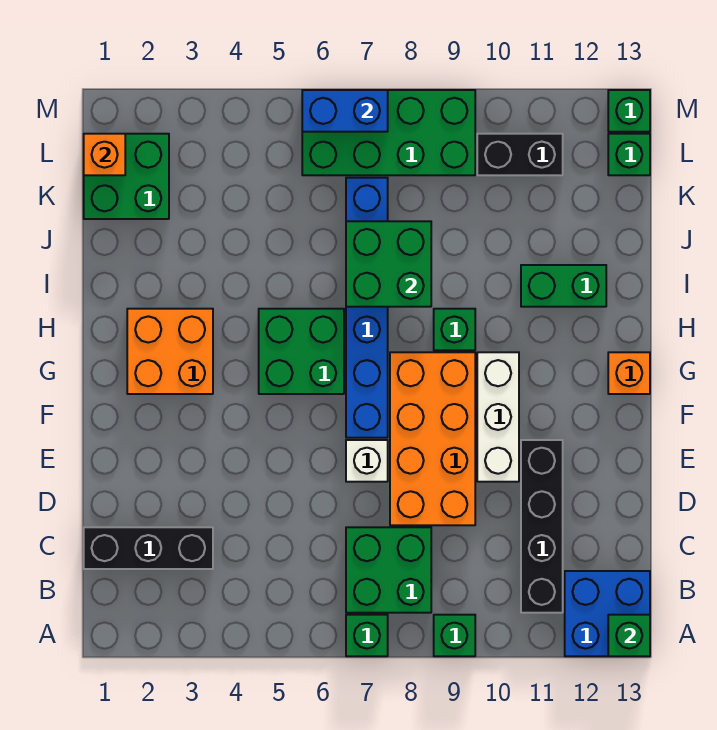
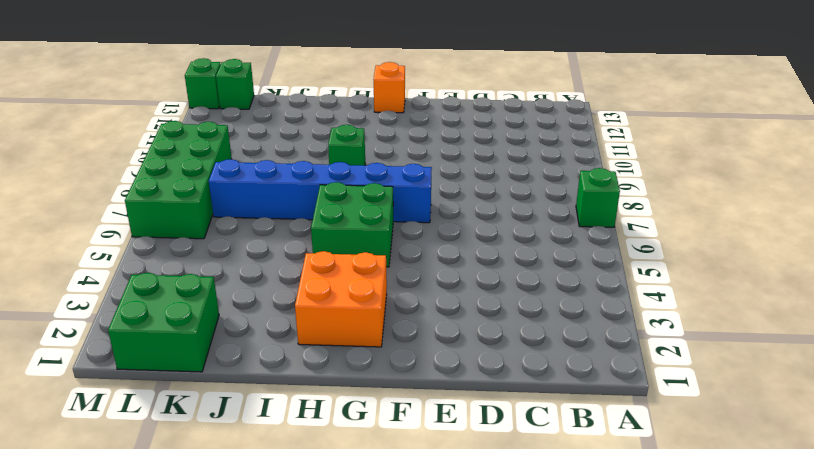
none -> green brick A9 level 1
none -> blue brick A12:B13 level 1
none -> green brick B7:C8 level 1

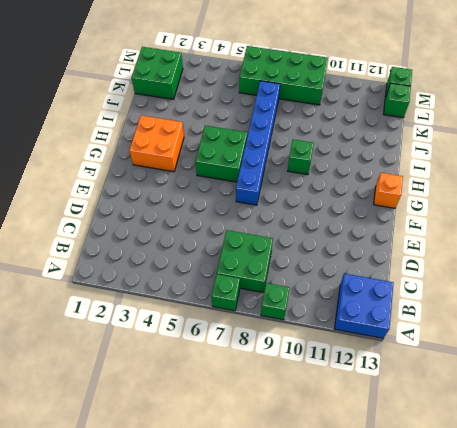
none -> black brick B11:E11 level 1
none -> black brick C1:C3 level 1
none -> orange brick D8:G9 level 1

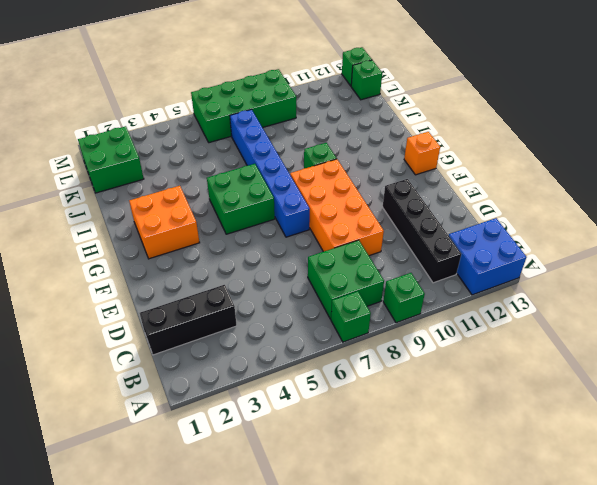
none -> white brick E7 level 1
none -> white brick E10:G10 level 1
none -> green brick I11:I12 level 1

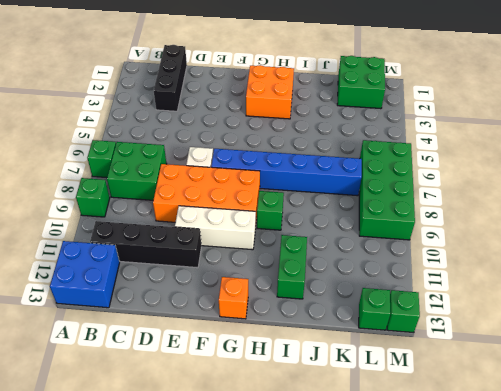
none -> green brick G5:H6 level 1
none -> black brick L10:L11 level 1
none -> green brick A13 level 2

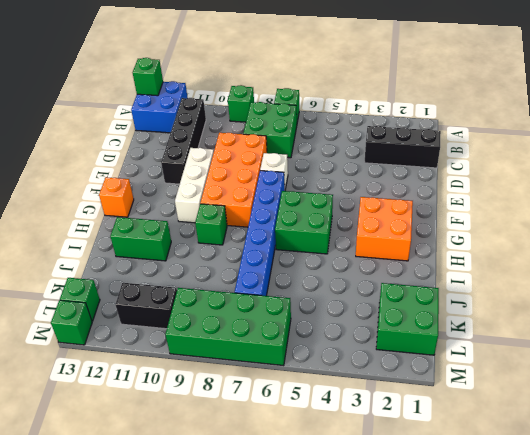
none -> green brick I7:J8 level 2
none -> orange brick L1 level 2
none -> blue brick M6:M7 level 2

